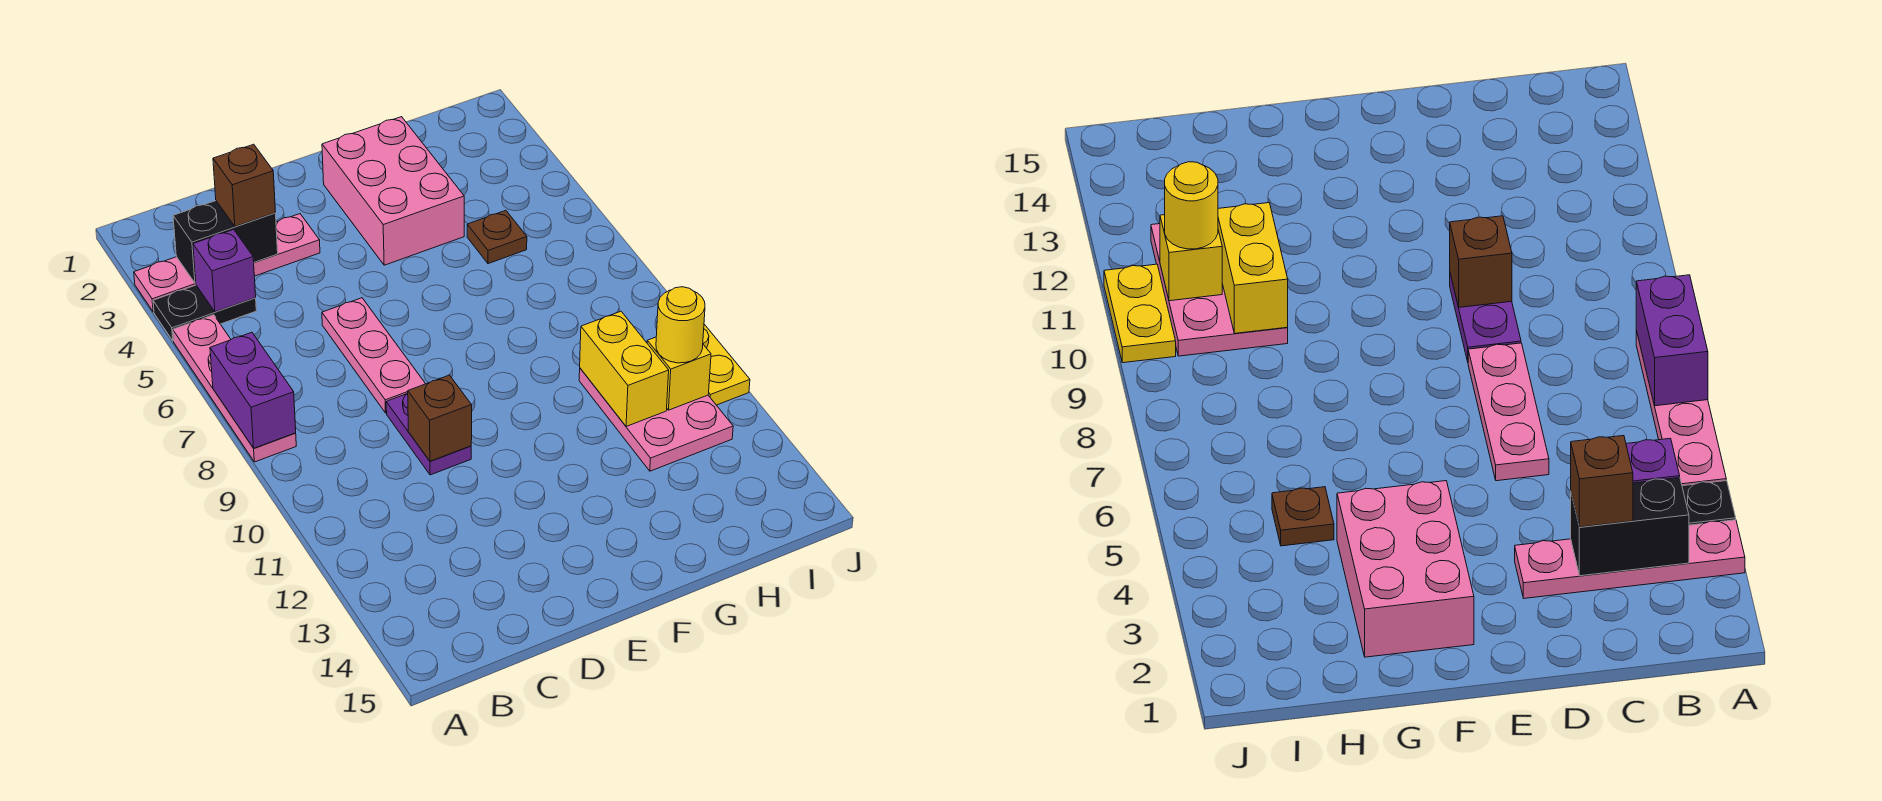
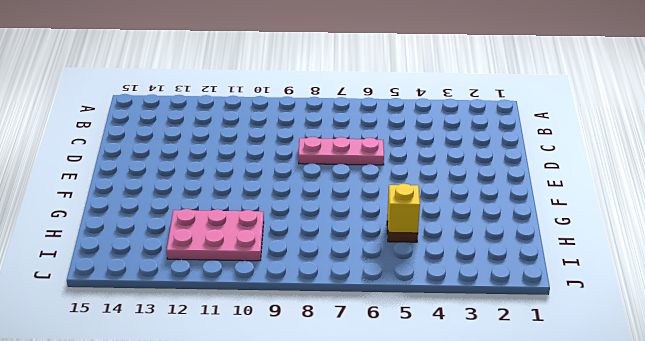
yellow brick H5 level 2 -> yellow brick I11 level 2
none -> pink plate A3:D3 level 1
none -> black plate A4:B4 level 1
none -> pink plate A5:A8 level 1

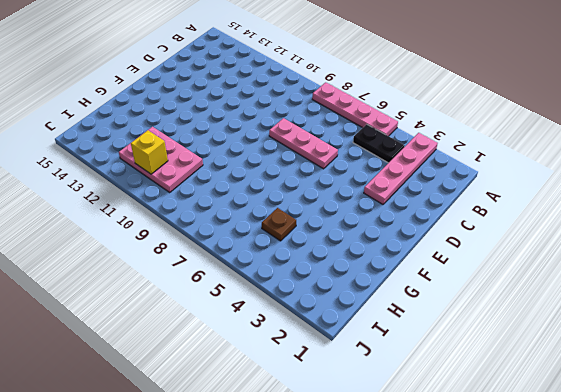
black plate B4:B5 level 1 -> black plate A4:B4 level 1
none -> purple plate D9:D10 level 1
none -> pink brick F2:G4 level 1
none -> yellow plate J10:J11 level 1

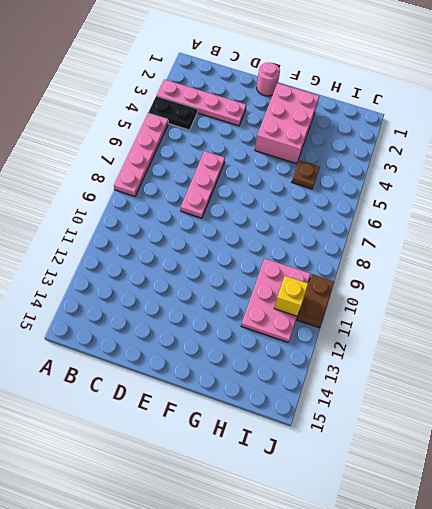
pink round brick E1 level 1 -> none
brown plate J10:J11 level 1 -> yellow plate J10:J11 level 1
none -> purple plate D9:D10 level 1
none -> purple brick A7:A8 level 2
none -> black brick B3:C3 level 2

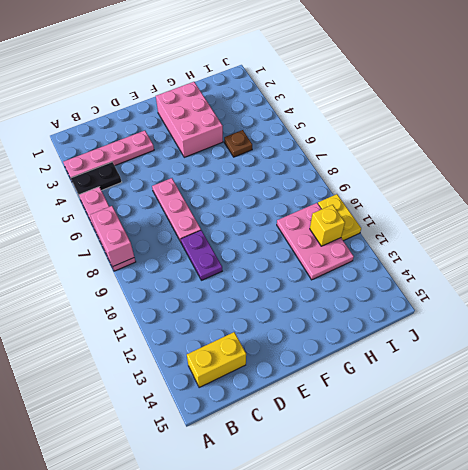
pink brick A7:A8 level 2 -> purple brick A7:A8 level 2
yellow brick B14:C14 level 1 -> yellow brick H10:H11 level 2
none -> black brick B3:C3 level 2
none -> purple brick B4 level 2
none -> brown brick D10 level 2

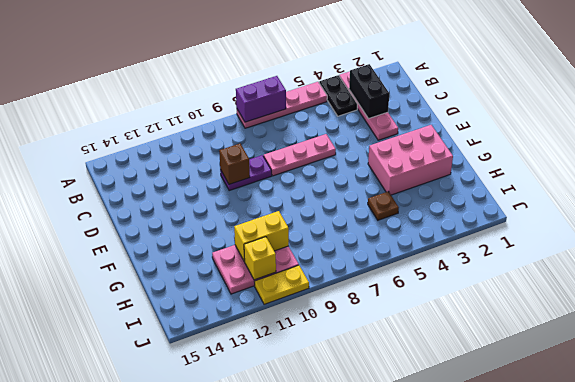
none -> purple brick B4 level 2
none -> brown brick C3 level 3
none -> yellow round brick I11 level 3

